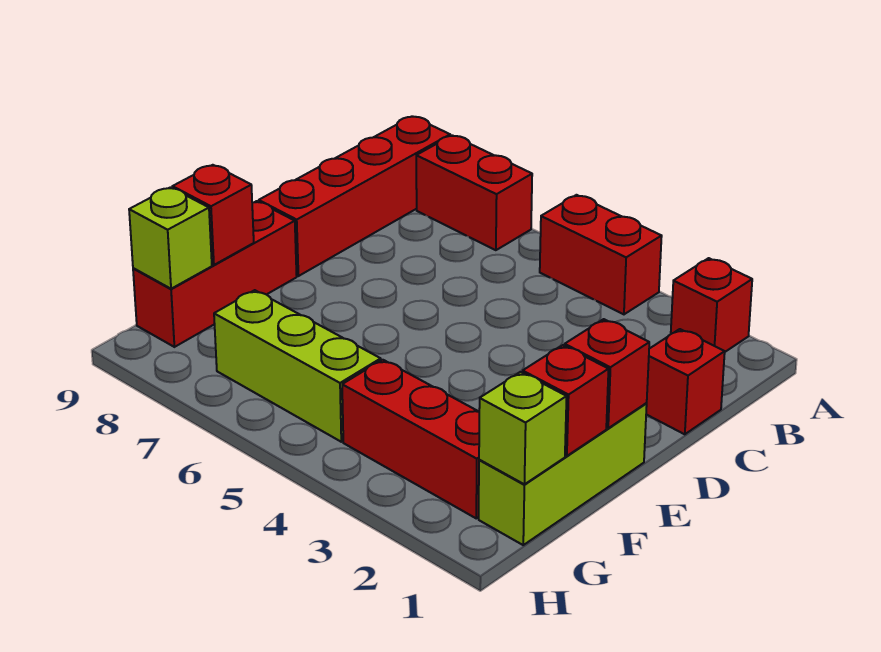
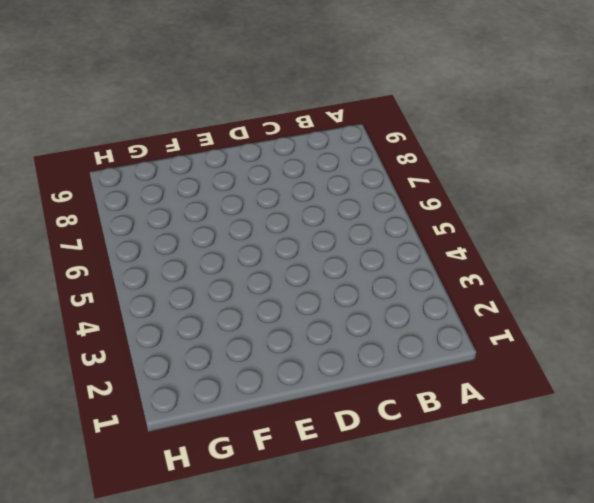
none -> red brick A2 level 1
none -> red brick A4:A5 level 1
none -> red brick A7:A8 level 1

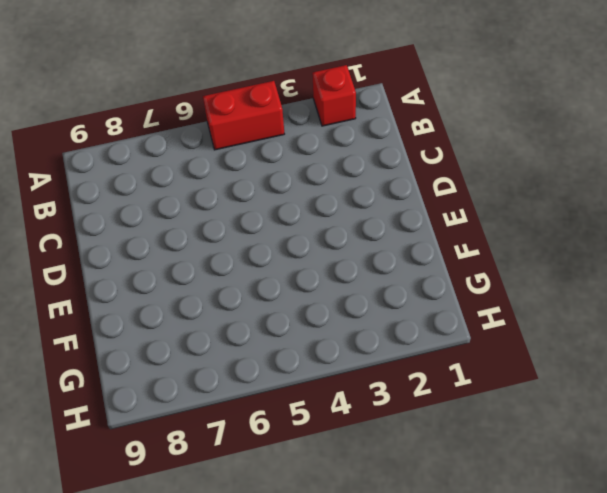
none -> red brick A7:A8 level 1
none -> red brick A9:D9 level 1
none -> red brick C1 level 1

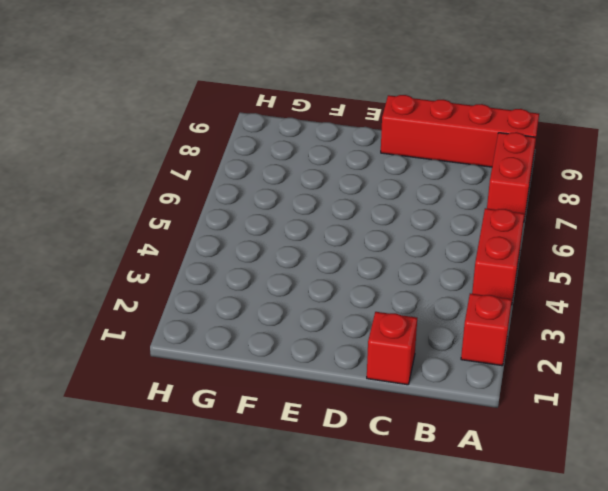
none -> lime brick E1:G1 level 1
none -> red brick E9:G9 level 1
none -> red brick G2:G4 level 1

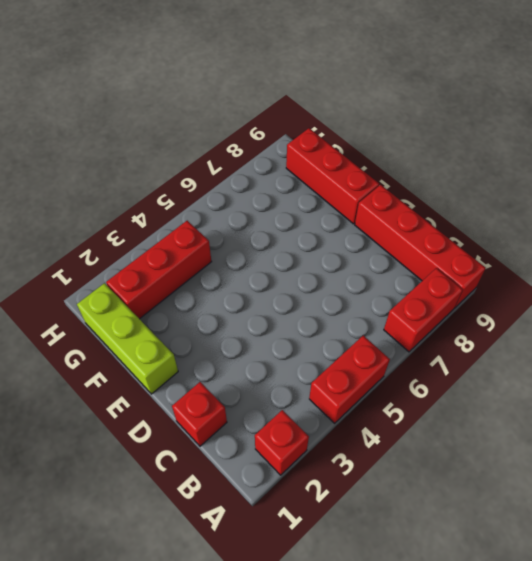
none -> lime brick G5:G7 level 1
none -> red brick E1 level 2
none -> red brick F1 level 2

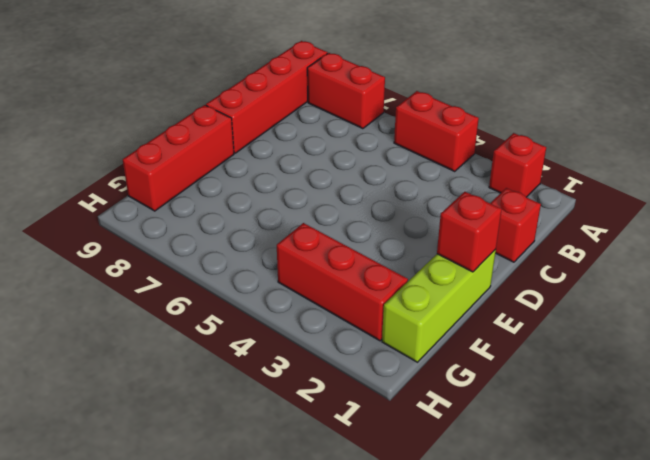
none -> lime brick G5:G7 level 1
none -> red brick F1 level 2
none -> red brick F9 level 2

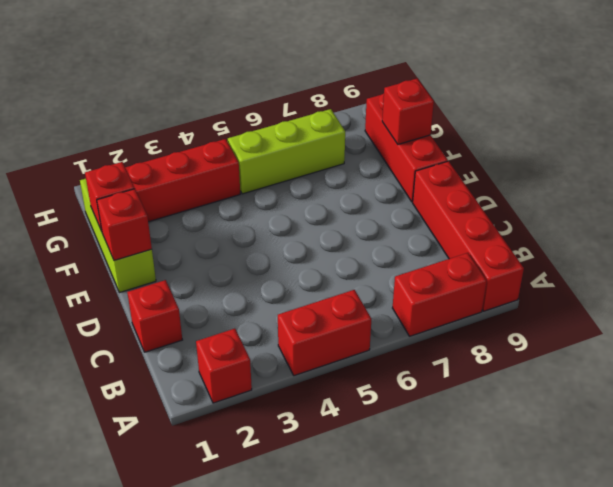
none -> lime brick G1 level 2
none -> lime brick G9 level 2

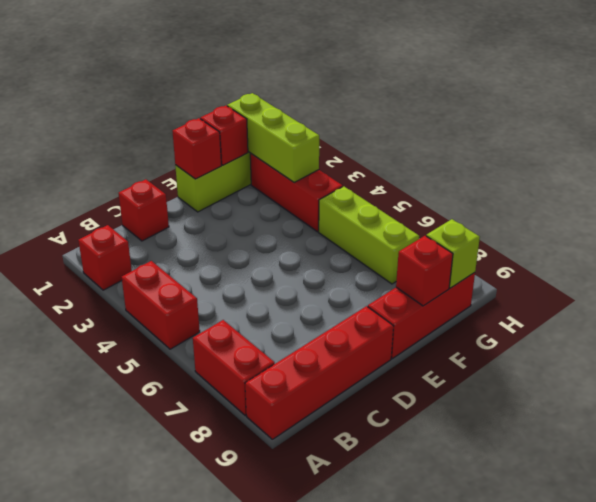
lime brick G1:G3 level 2 -> lime brick G1 level 2

